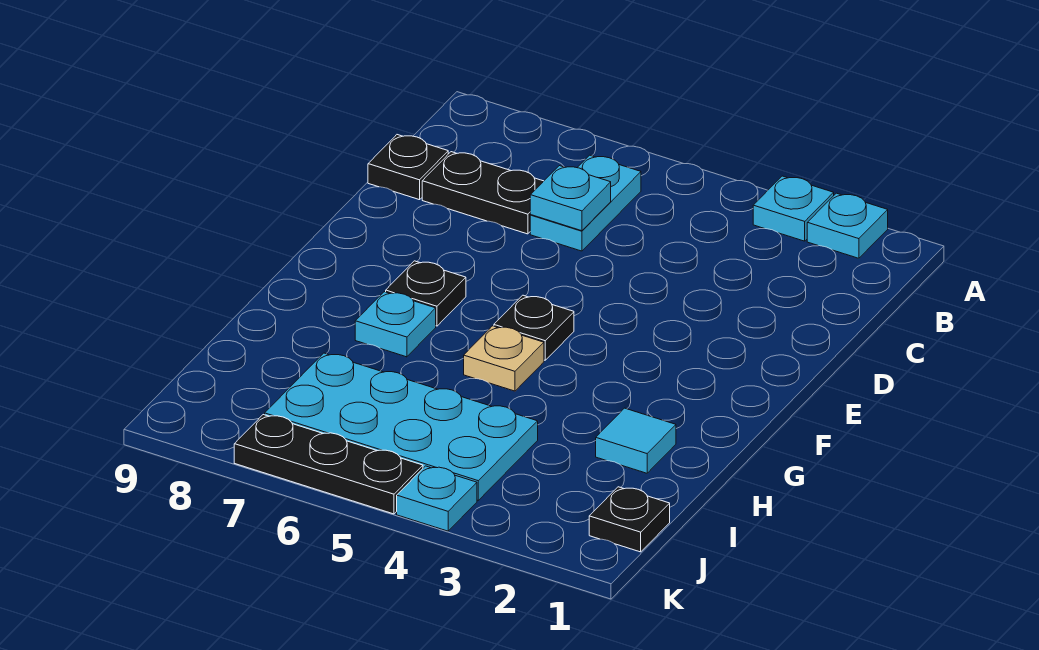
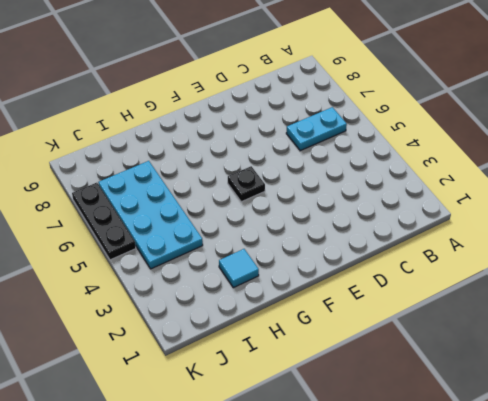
none -> cyan plate A2 level 1
none -> cyan plate A3 level 1
none -> black plate C7:C8 level 1

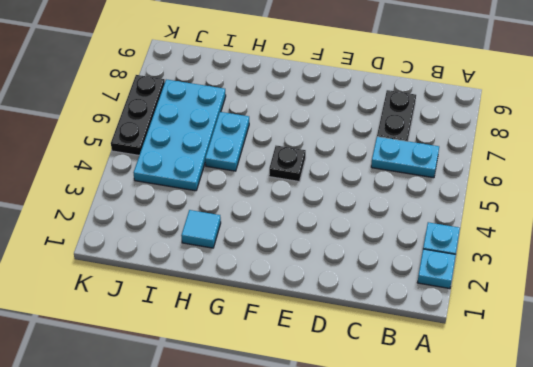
cyan plate H5:H6 level 1 -> none
none -> black plate C9 level 1
none -> black plate F7 level 1
none -> tan plate G5 level 1

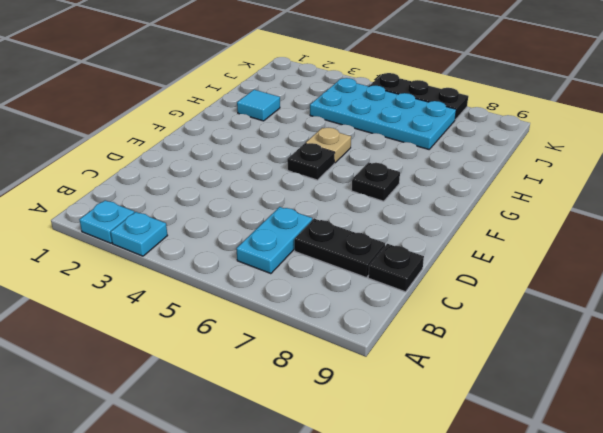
none -> cyan plate G7 level 1
none -> black plate J1 level 1
none -> cyan plate K4 level 1

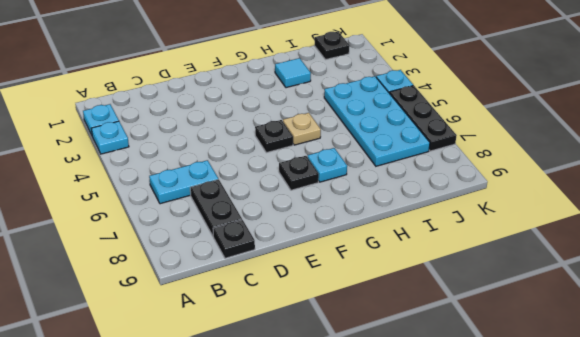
none -> cyan plate C6 level 2

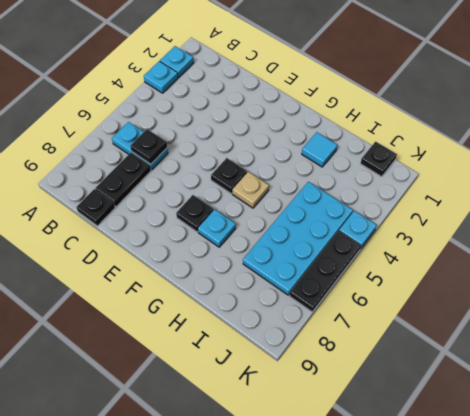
black plate C6 level 2 -> cyan plate C6 level 2

